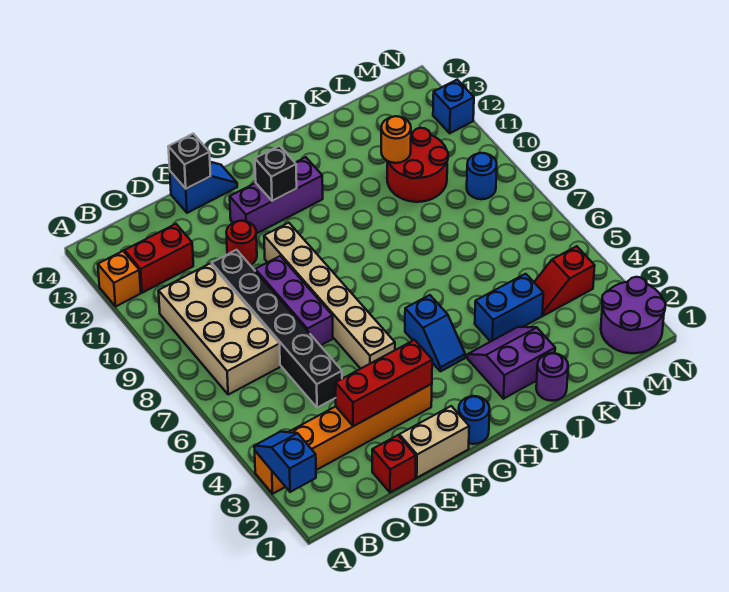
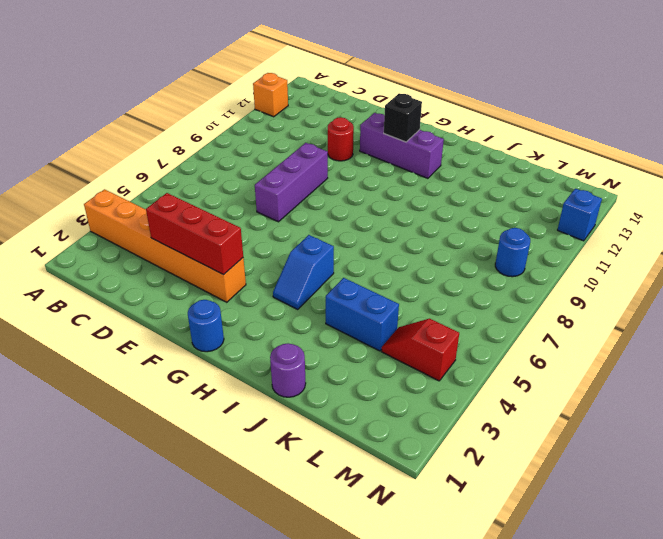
none -> tan brick B7:C10 level 1
none -> red brick B12:C12 level 1
none -> red brick D1 level 1

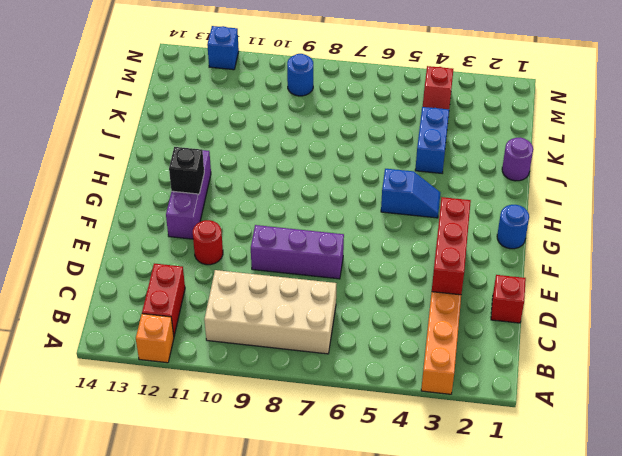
none -> black brick D5:D10 level 1
none -> tan brick E1:F1 level 1
none -> blue slope E14:F14 level 1 top E

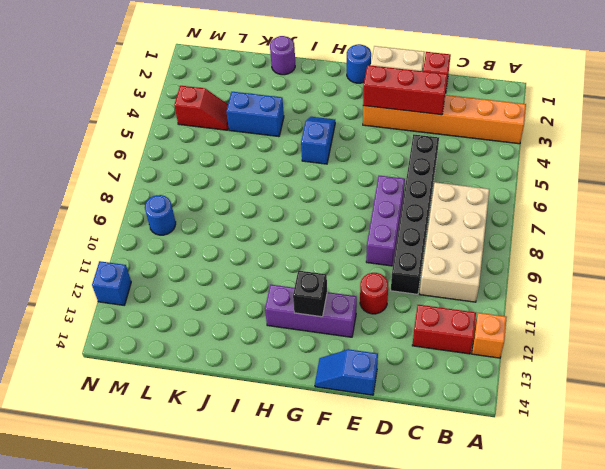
none -> tan brick F5:F10 level 1
none -> purple slope I2:J3 level 1 top 2
none -> red round brick K10:L11 level 1

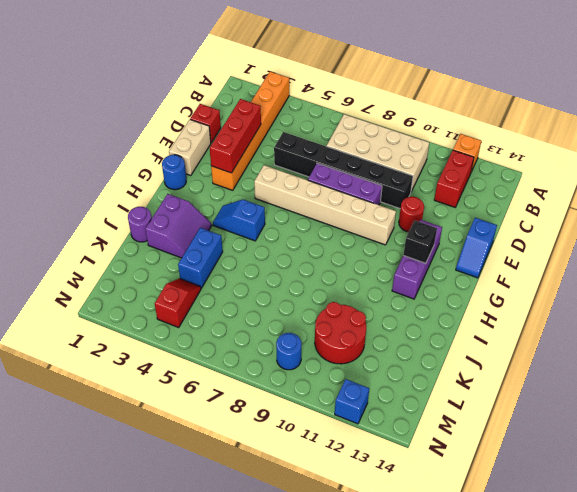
none -> purple round brick M1:N2 level 1
none -> blue slope A2:A3 level 2 top 2
none -> black brick E14 level 2

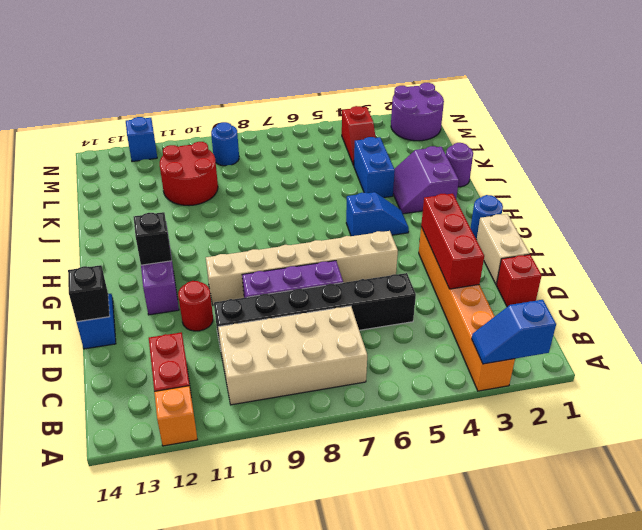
none -> orange round brick K11 level 2

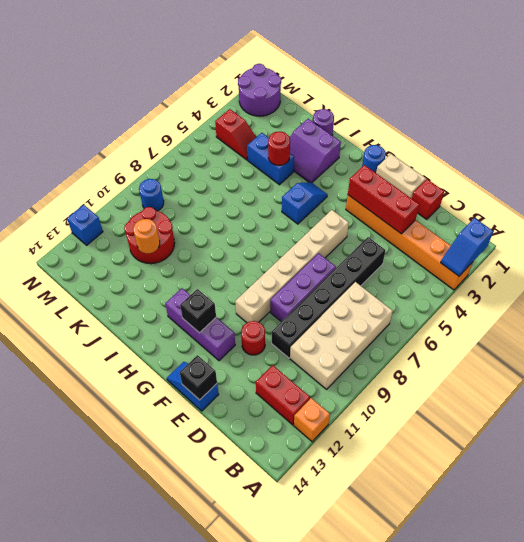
red round brick J4 level 2 -> none

